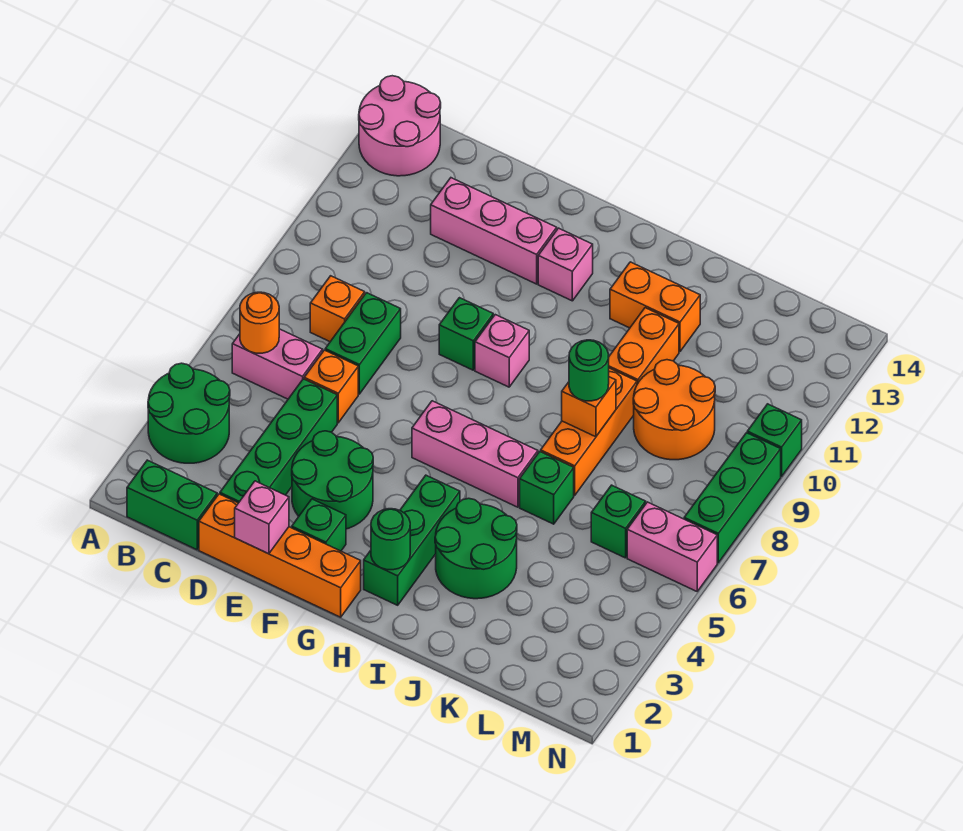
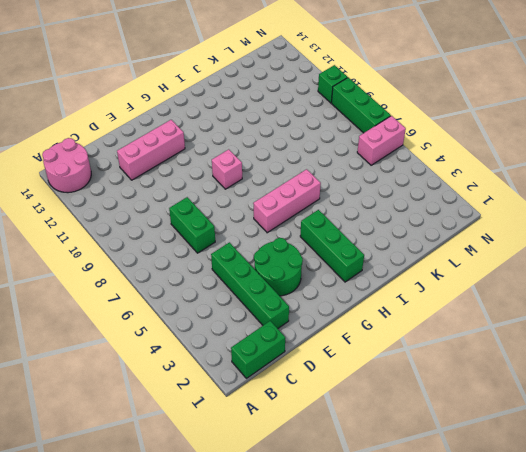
none -> green round brick A3:B4 level 1
none -> pink brick B6:C6 level 1
none -> orange brick C8 level 1
none -> orange brick D1:G1 level 1

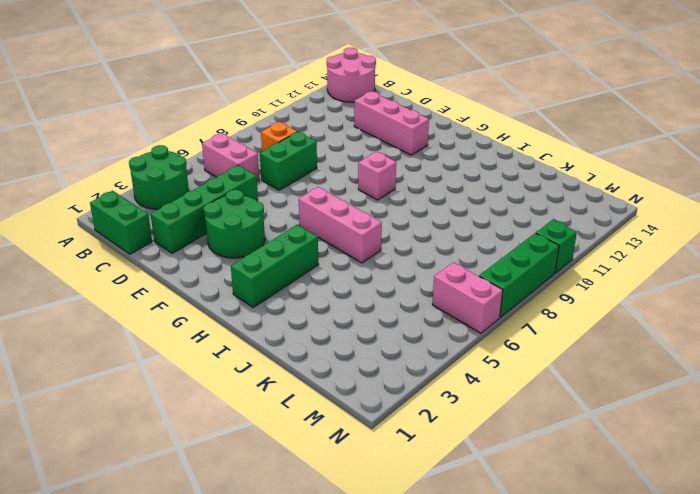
none -> orange brick D1:G1 level 1
none -> orange brick D6 level 1
none -> green brick F2 level 1
none -> green brick F9 level 1

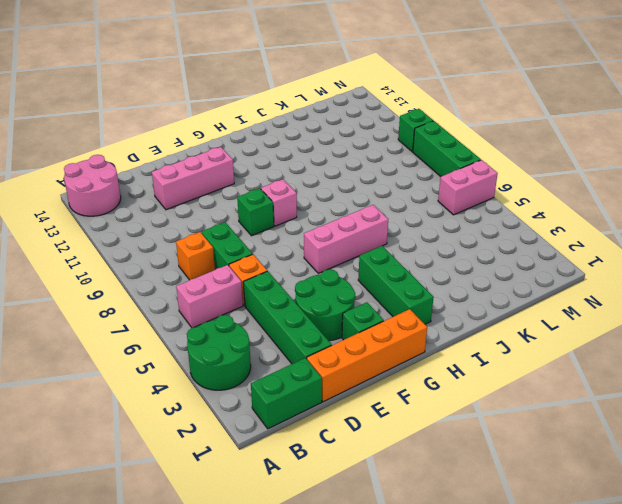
none -> pink brick G12 level 1
none -> green round brick I3:J4 level 1
none -> orange brick I12:J12 level 1
none -> green brick J6 level 1

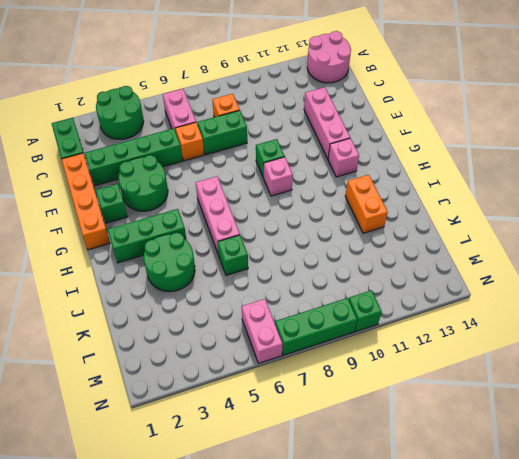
none -> orange brick J7:J9 level 1
none -> orange brick J10:J11 level 1
none -> orange round brick K9:L10 level 1
none -> green brick L6 level 1

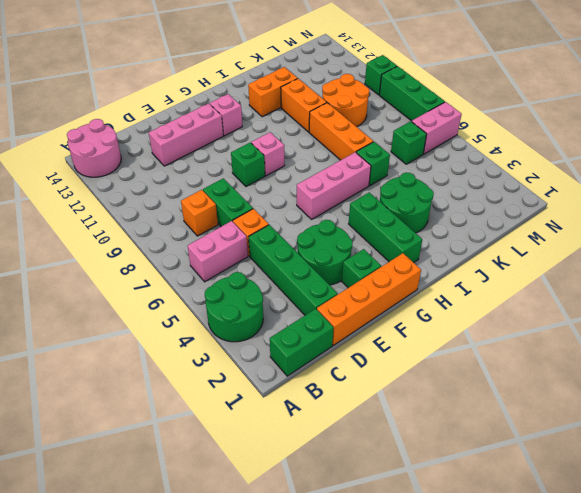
none -> orange round brick B6 level 2
none -> pink brick E1 level 2
none -> green round brick H2 level 2
none -> orange brick J8 level 2

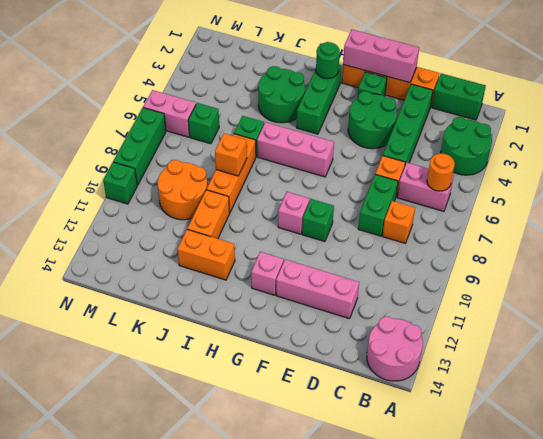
pink brick E1:G1 level 2 -> pink brick E1 level 2
none -> green round brick J8 level 3

